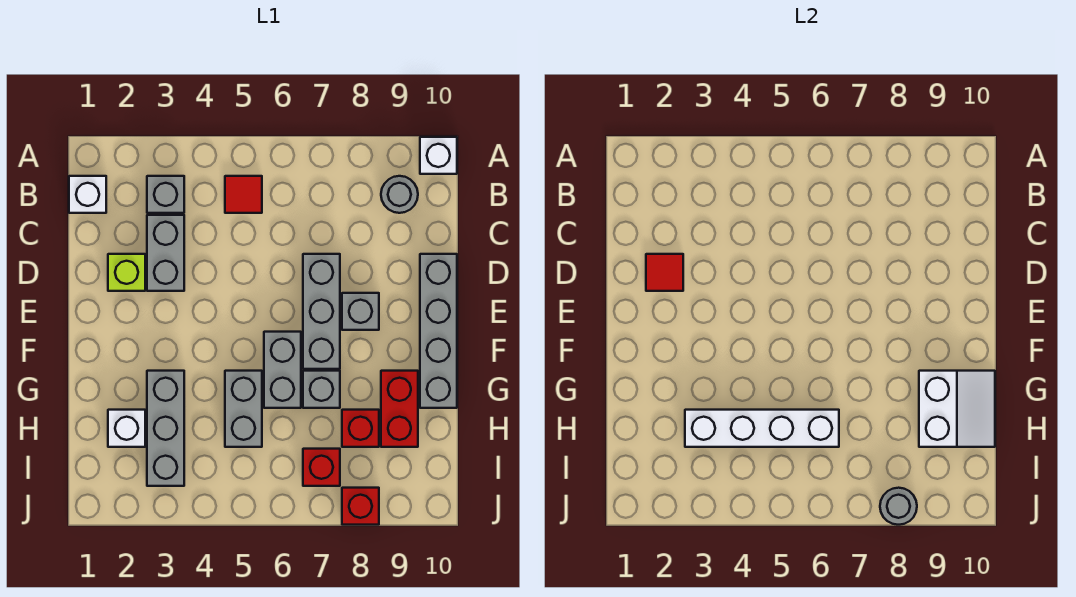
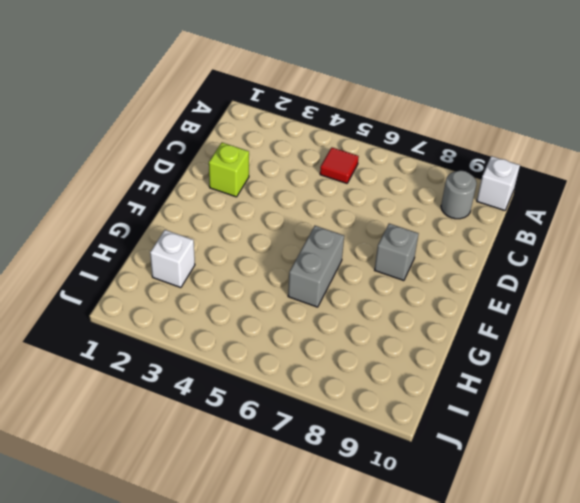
none -> white brick B1 level 1
none -> grey brick B3 level 1
none -> grey brick C3:D3 level 1

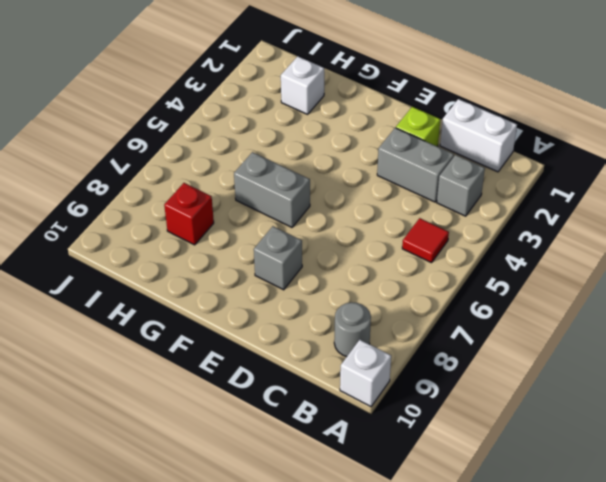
white brick B1:C1 level 1 -> white brick B1 level 1
none -> grey brick D7:F7 level 1
none -> grey brick D10:G10 level 1
none -> grey brick G3:I3 level 1

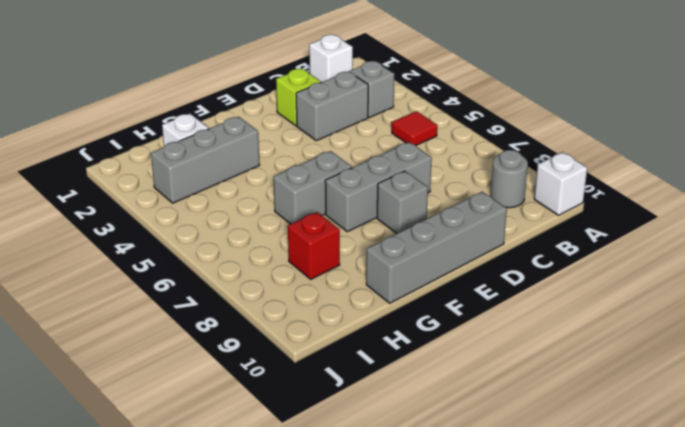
none -> grey brick G5:H5 level 1
none -> grey brick G7 level 1
none -> red brick G9:H9 level 1

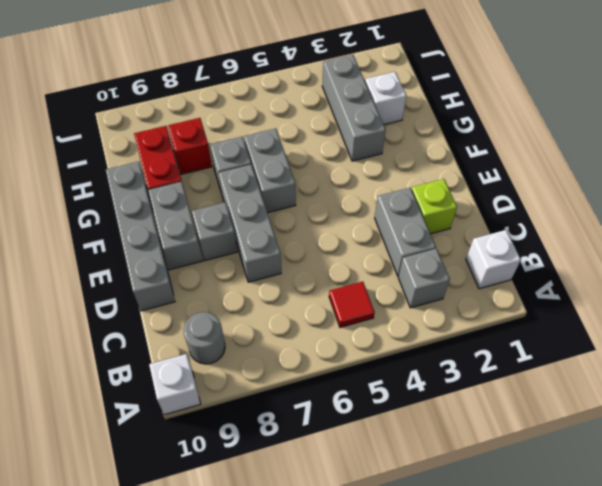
grey brick E9:F9 level 1 -> grey brick G5:H5 level 1
none -> red brick I7 level 1
none -> red brick J8 level 1
none -> red tile D2 level 2

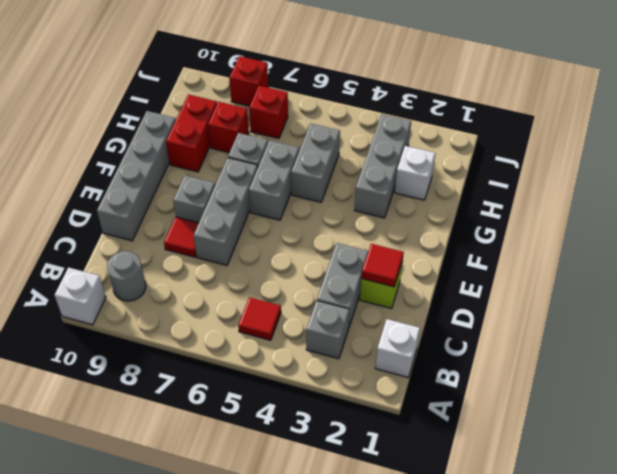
red tile D8 level 1 -> none
none -> white slope G9:H10 level 2 top 9
none -> white brick H3:H6 level 2
none -> grey round brick J8 level 2

